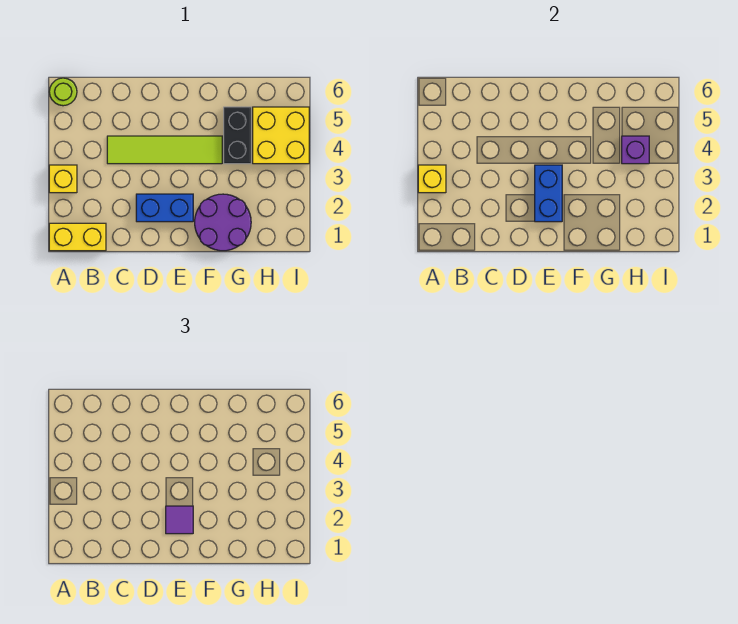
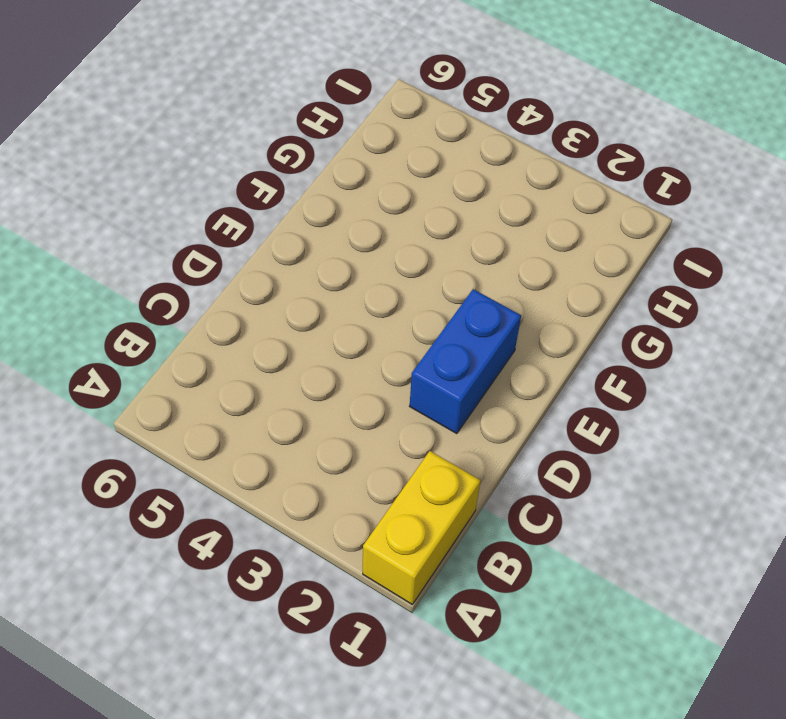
none -> yellow brick A3 level 1
none -> lime round brick A6 level 1
none -> lime tile C4:F4 level 1

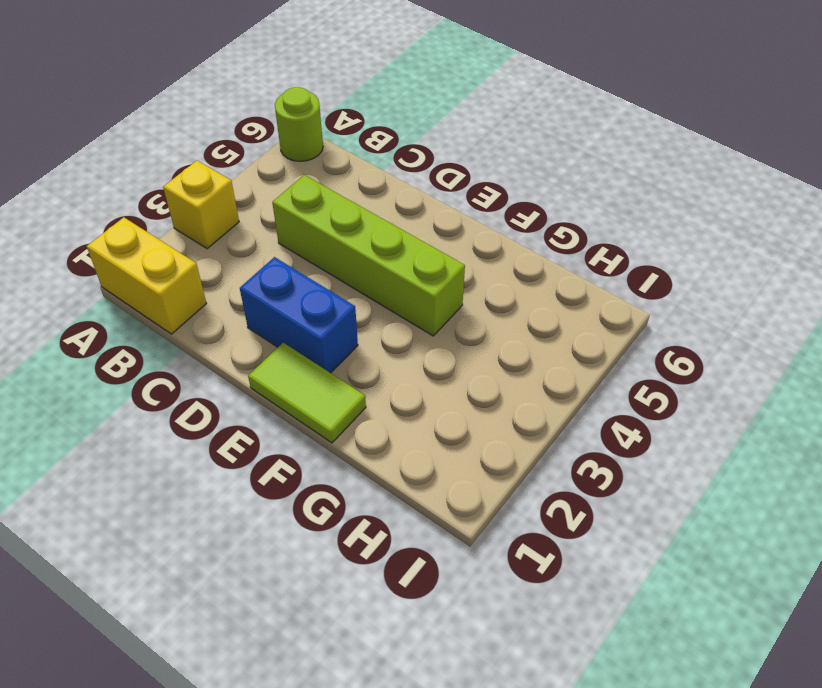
lime brick C4:F4 level 1 -> lime tile C4:F4 level 1
lime tile E1:F1 level 1 -> purple round brick F1:G2 level 1
none -> black brick G4:G5 level 1
none -> yellow brick H4:I5 level 1
none -> yellow brick A3 level 2

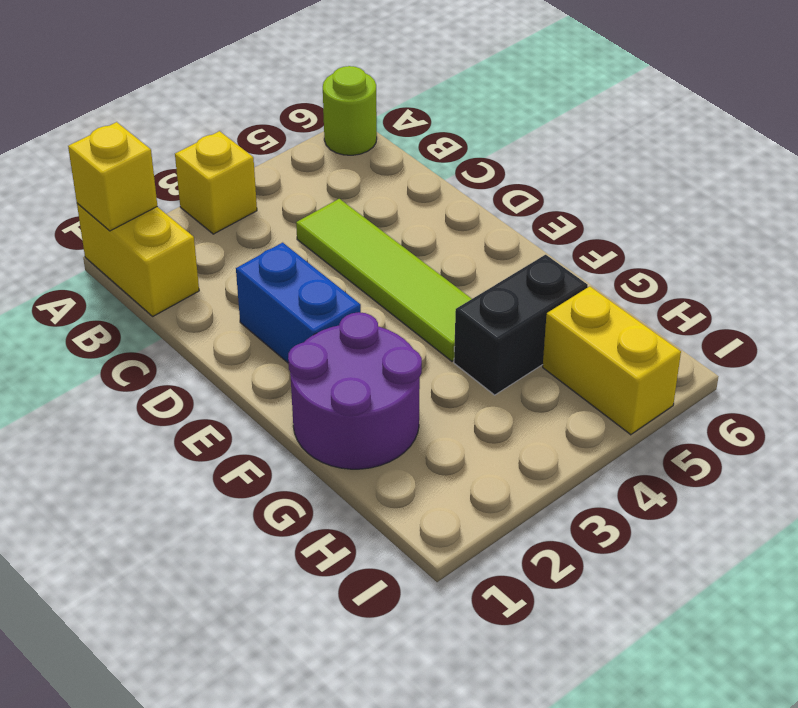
yellow brick A1 level 2 -> yellow brick A3 level 2
yellow brick H5:I5 level 1 -> yellow brick H4:I5 level 1
none -> blue brick E2:E3 level 2
none -> purple brick H4 level 2
none -> purple tile E2 level 3

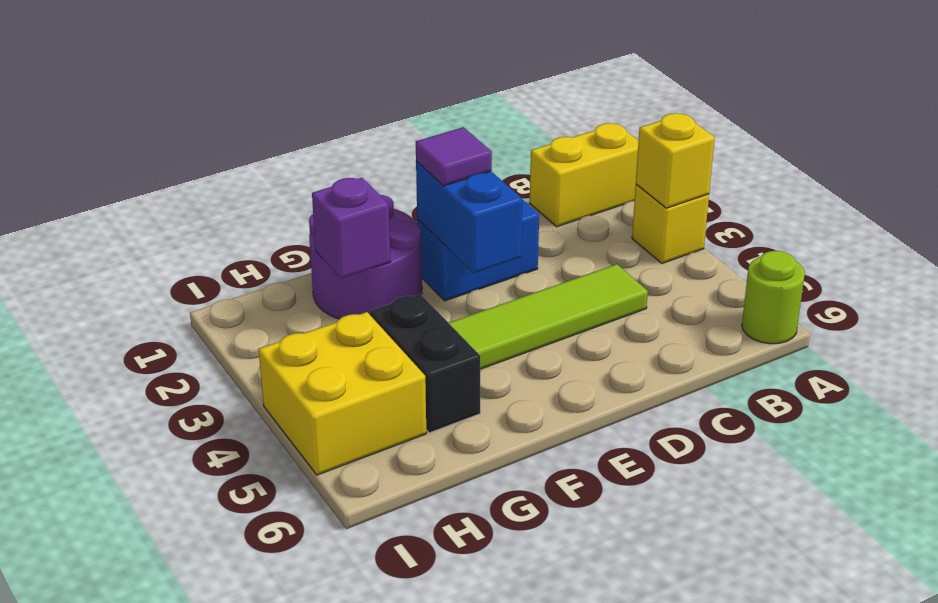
purple brick G2 level 2 -> purple brick H4 level 2

